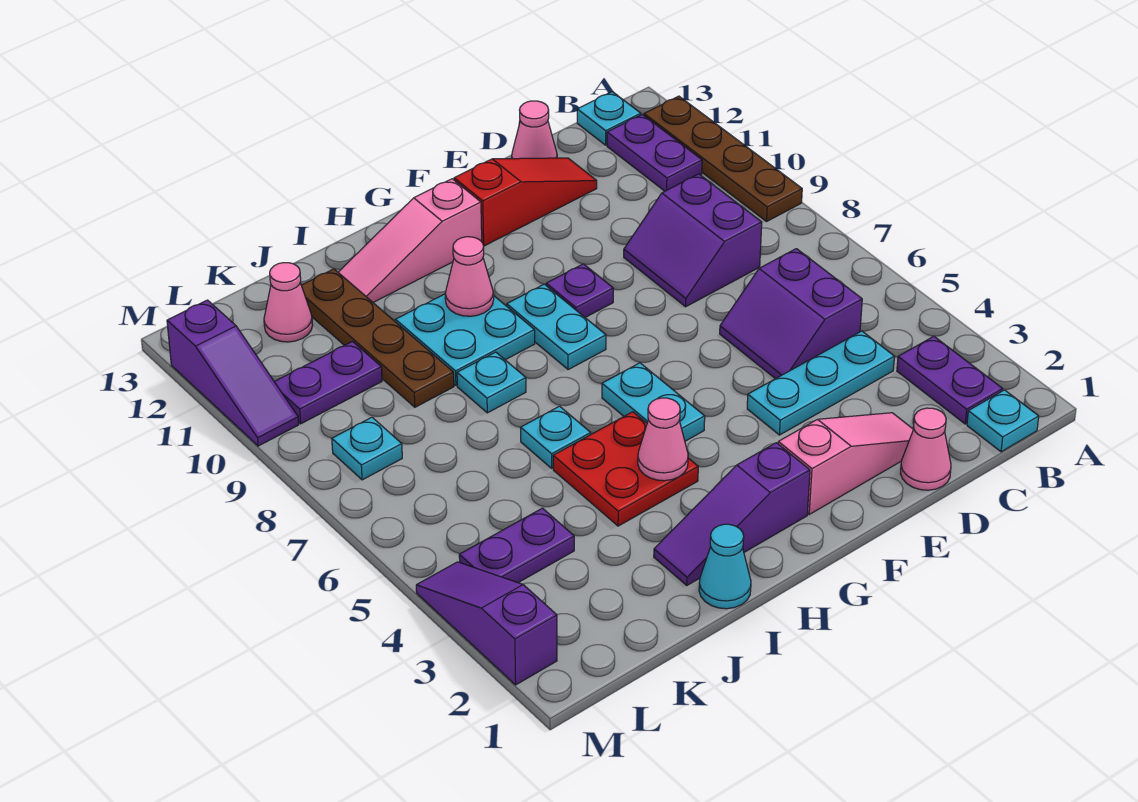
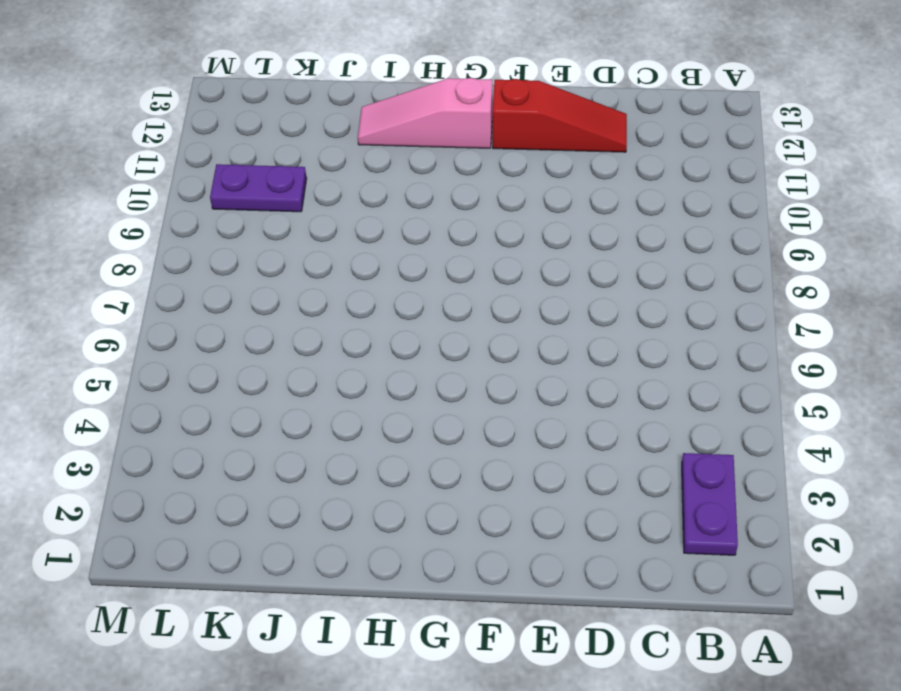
none -> brown plate A9:A12 level 1
none -> cyan plate B1 level 1
none -> purple plate B11:B12 level 1
none -> cyan plate B13 level 1

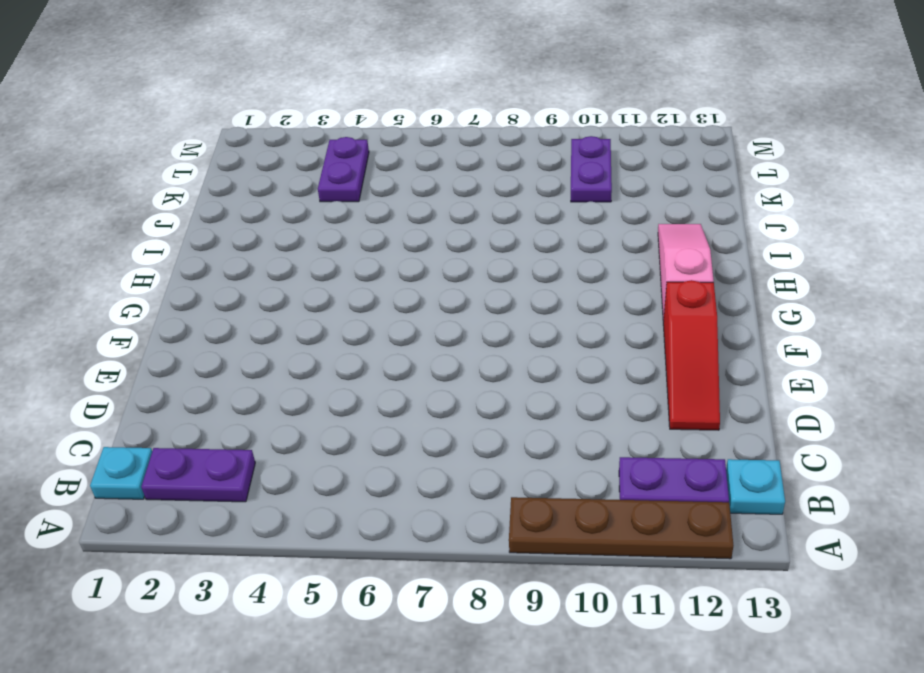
none -> cyan plate C4:E4 level 1
none -> purple slope C5:D6 level 1 top C
none -> purple slope C8:D9 level 1 top C
none -> pink cone D1 level 1

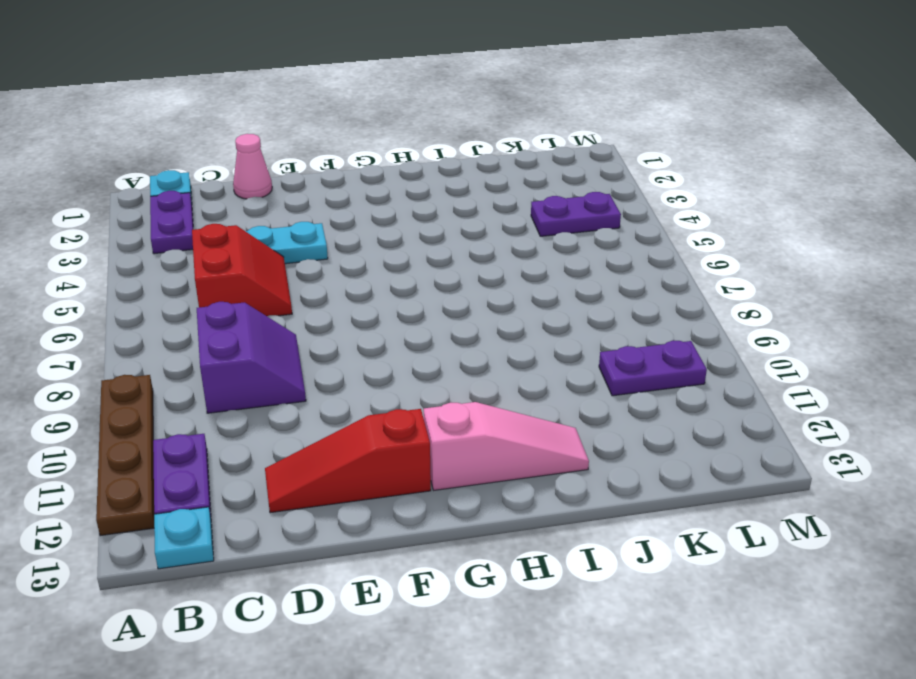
red slope C5:D6 level 1 top C -> purple slope C5:D6 level 1 top C
none -> pink slope D2:F2 level 1 top F
none -> pink cone D13 level 1
none -> purple plate F9 level 1
none -> purple slope G2:I2 level 1 top G

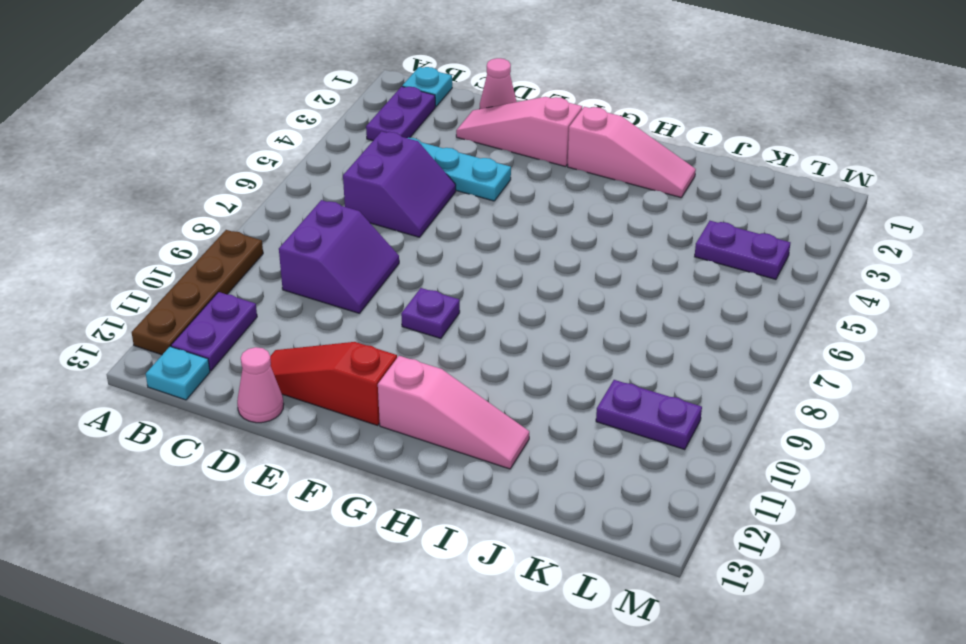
pink slope G2:I2 level 1 top G -> purple slope G2:I2 level 1 top G
none -> cyan plate G5:G6 level 1
none -> cyan plate G8:G9 level 1
none -> red plate H4:I5 level 1
none -> cyan plate H9:I10 level 1

